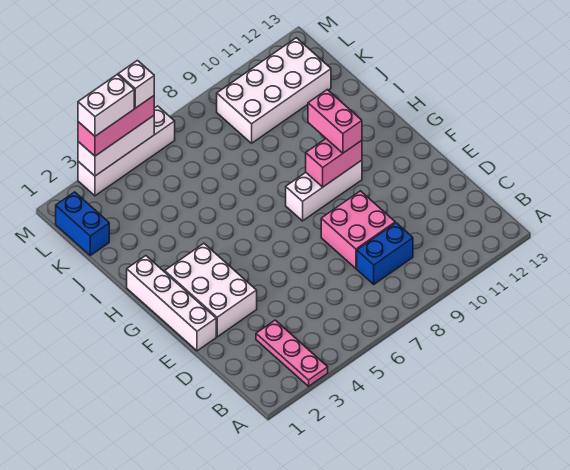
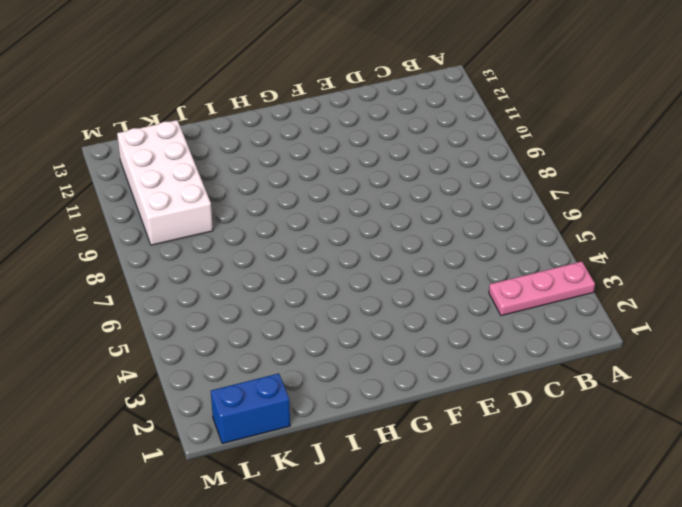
none -> blue brick C8:C9 level 1
none -> pink brick D8:E9 level 1
none -> white brick E1:H1 level 1

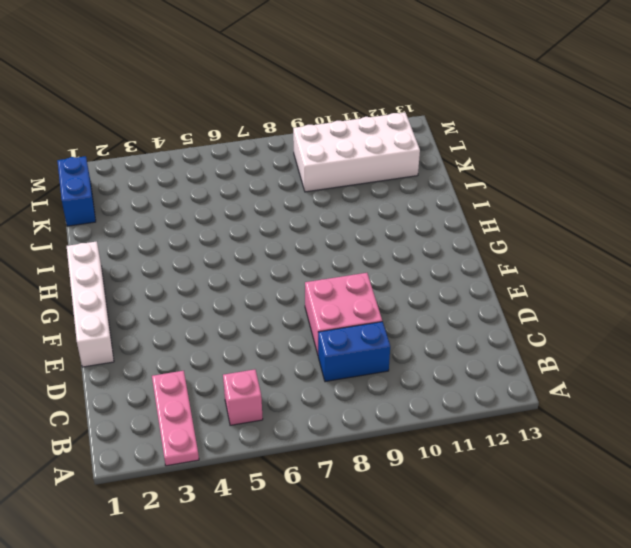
pink brick B5 level 1 -> none
none -> white brick E2:G3 level 1
none -> white brick G8:G10 level 1
none -> white brick M3:M6 level 1

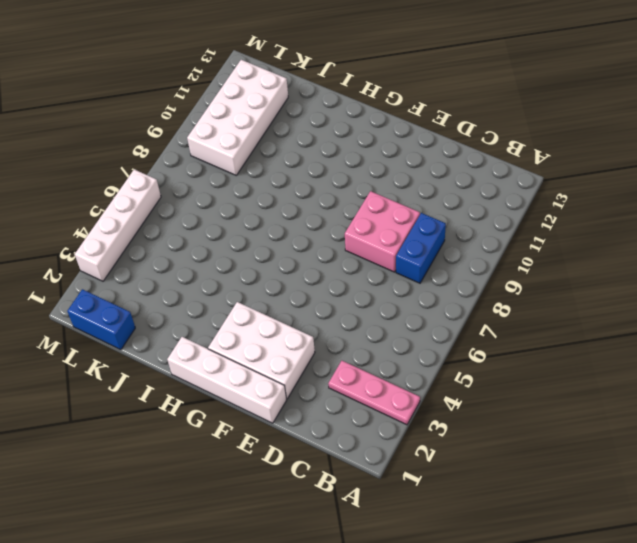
none -> white brick G8:G10 level 1
none -> pink brick G9:G10 level 2
none -> white brick M3:M5 level 2

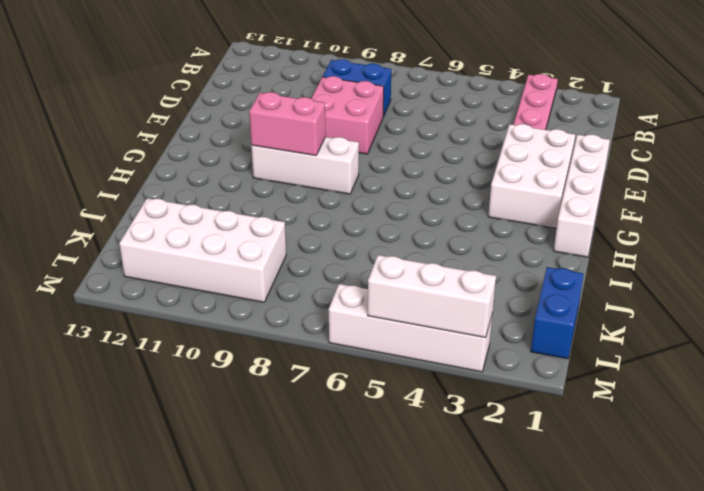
none -> pink brick G10:H10 level 3
none -> pink brick M3:M5 level 3
none -> white brick M3:M4 level 4

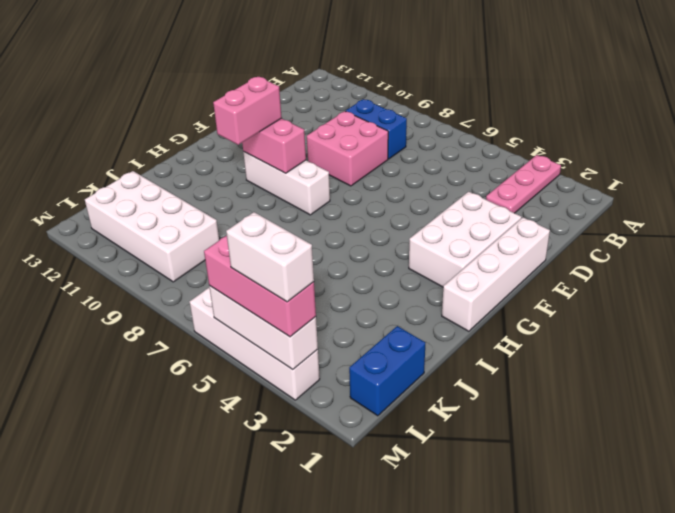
none -> white brick M5 level 4

